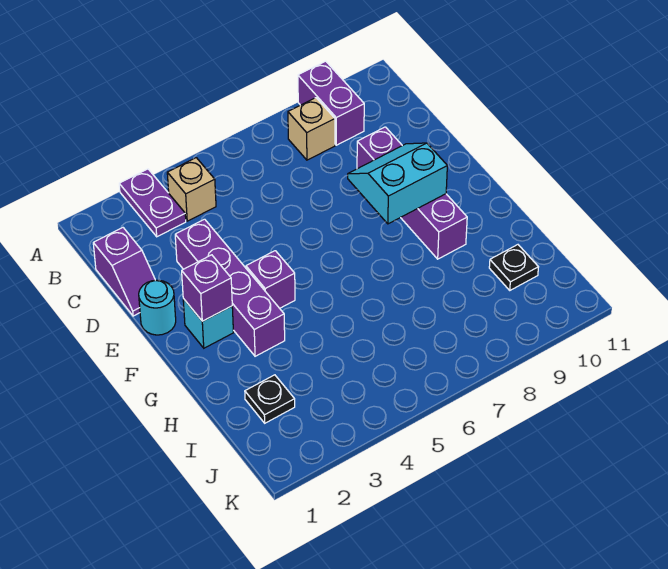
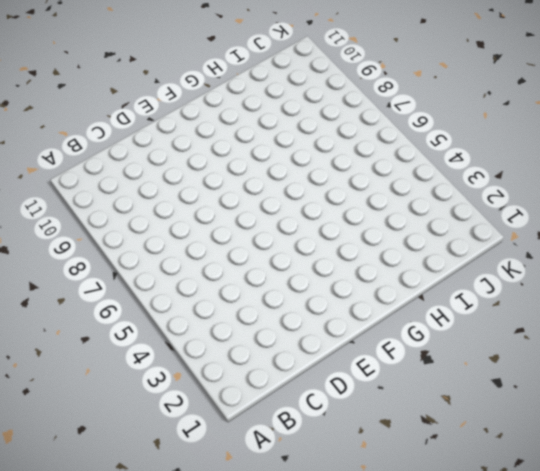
none -> purple plate A3:B3 level 1
none -> purple brick A9:B9 level 1
none -> tan brick B4 level 1

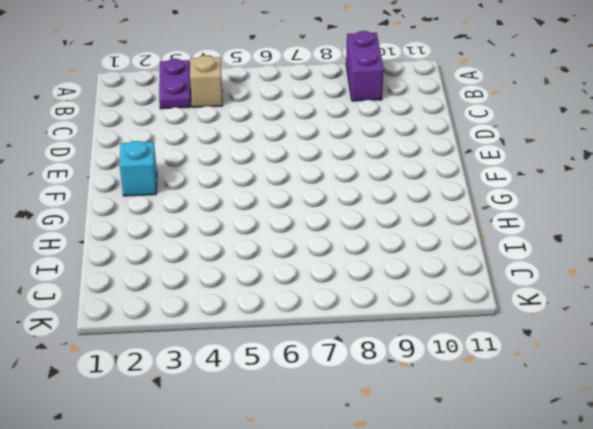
none -> tan brick B8 level 1
none -> purple slope C1:D1 level 1 top C
none -> purple brick D3:G3 level 1

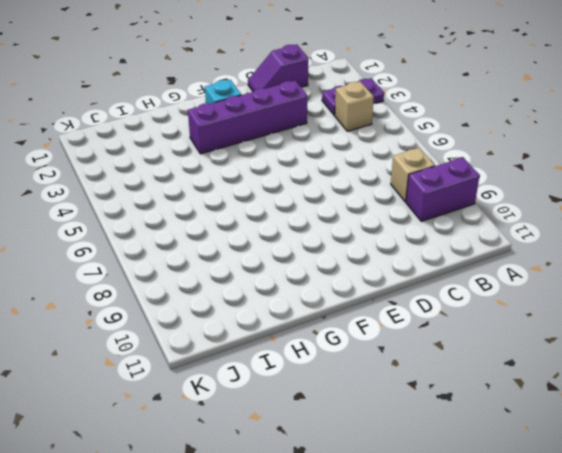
none -> purple brick D9:G9 level 1
none -> cyan round brick E1 level 1
none -> purple brick F4 level 1

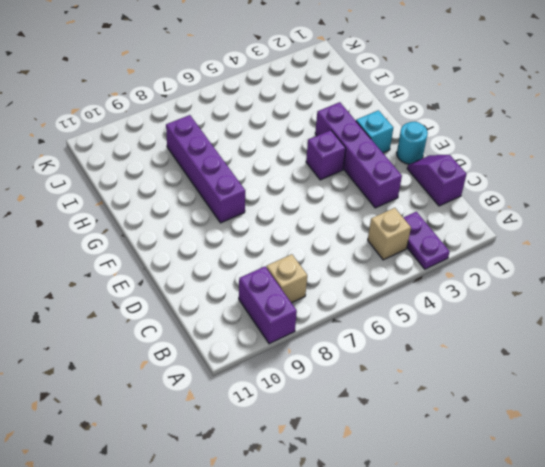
purple brick F8:I8 level 1 -> purple brick D9:G9 level 1
none -> black plate I2 level 1
none -> black plate I10 level 1
none -> cyan slope E8:F9 level 2 top F

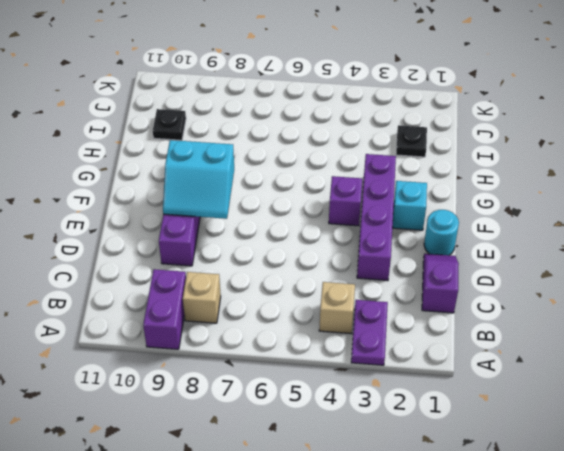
none -> purple brick F2 level 2

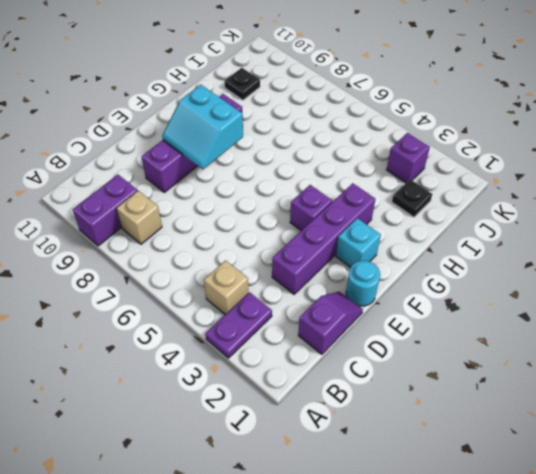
purple brick J3 level 1 -> purple brick F2 level 2

